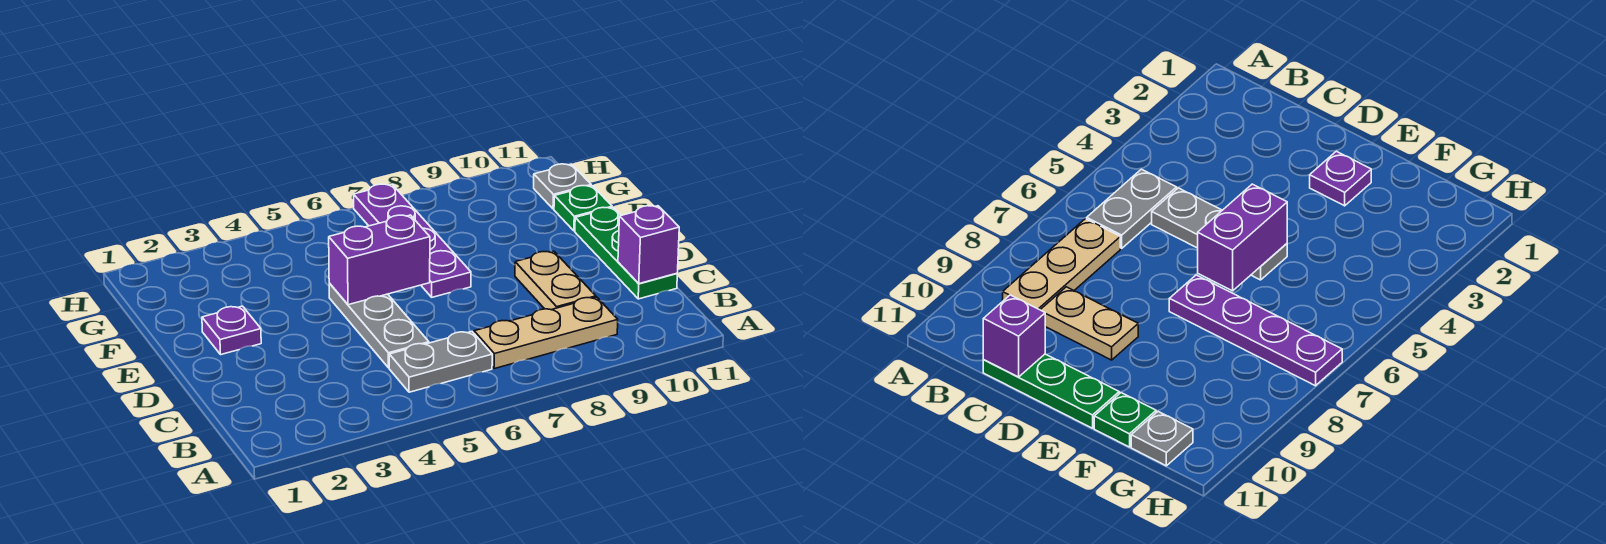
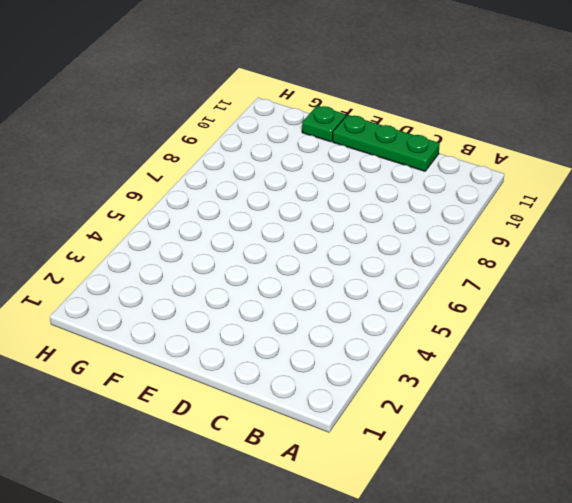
none -> grey plate B5:B6 level 1
none -> tan plate B7:B9 level 1

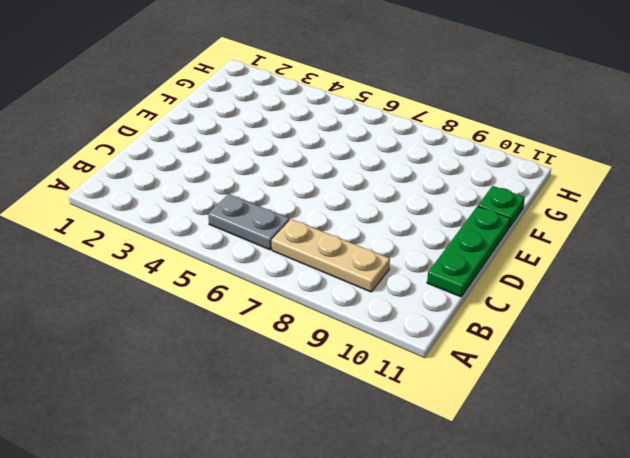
none -> grey plate C5:E5 level 1
none -> tan plate C9:D9 level 1

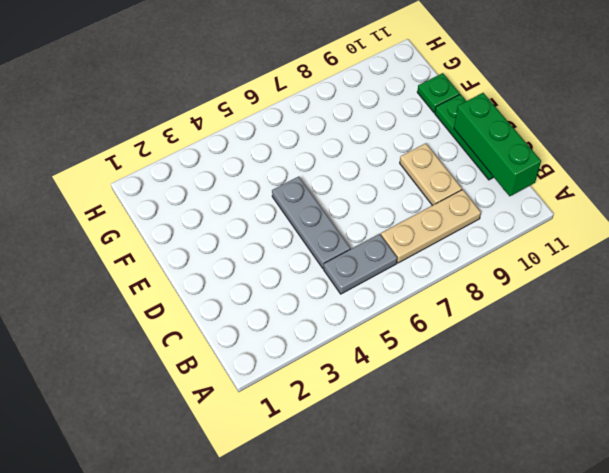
green brick B11:D11 level 2 -> purple brick C11 level 2
none -> purple plate E2 level 1
none -> purple plate E7:H7 level 1

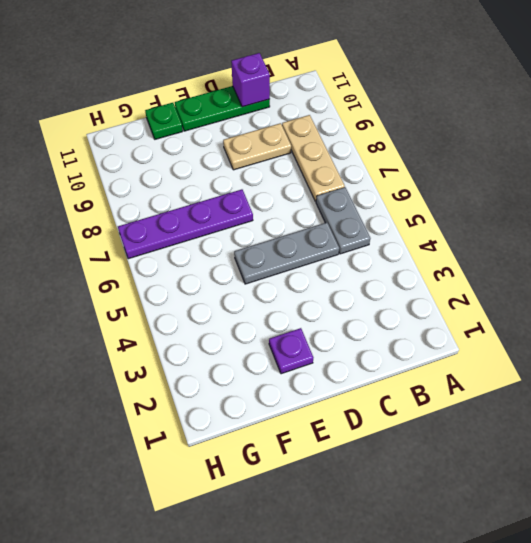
none -> grey plate G11 level 1
none -> purple brick E5:E6 level 2

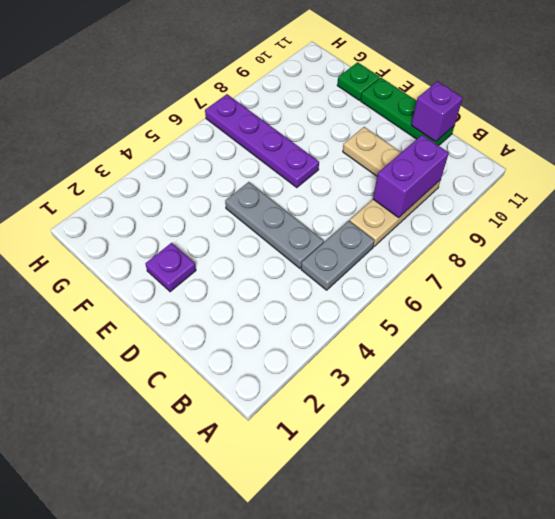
purple brick B8:B9 level 2 -> purple brick E5:E6 level 2
none -> grey plate G11 level 1

